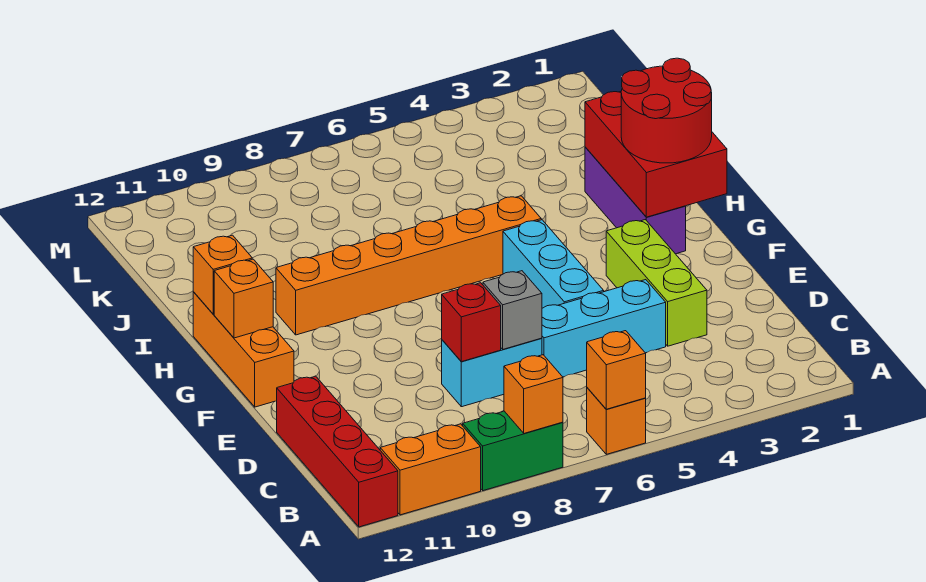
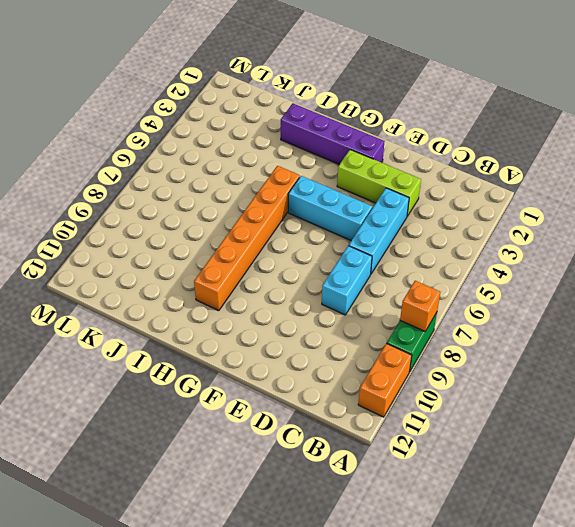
purple brick F2:I2 level 1 -> purple brick G2:I2 level 1
none -> orange brick A6 level 1
none -> red brick A12:D12 level 1
none -> orange brick F12:H12 level 1

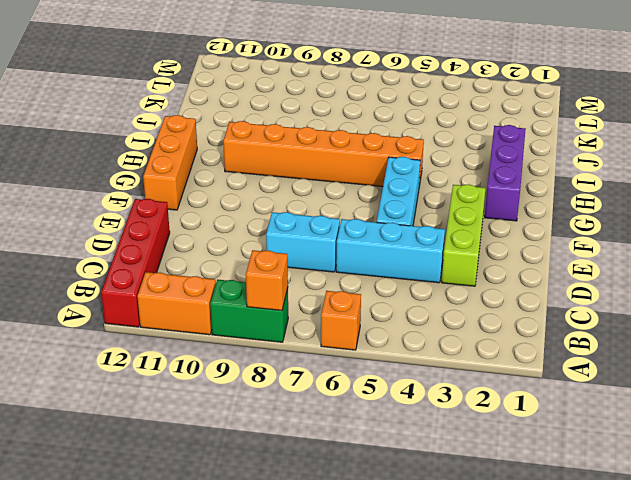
none -> orange brick A6 level 2
none -> grey brick D7 level 2
none -> red brick D8 level 2

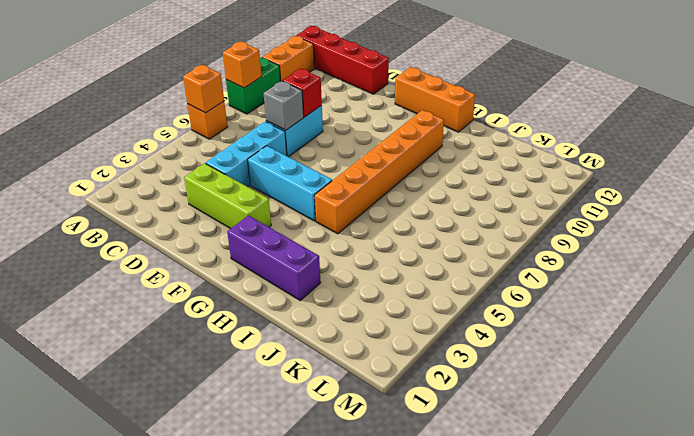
none -> red brick G1:I2 level 2
none -> orange brick G12 level 2
none -> orange brick H12 level 2

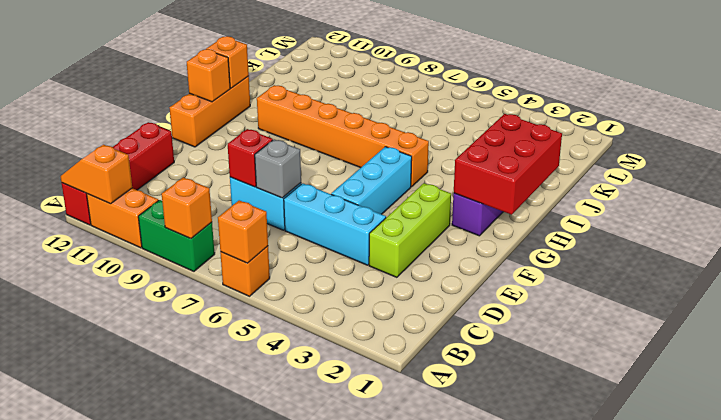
orange slope A11:A12 level 2 top 11 -> none
none -> red round brick G1:H2 level 3

